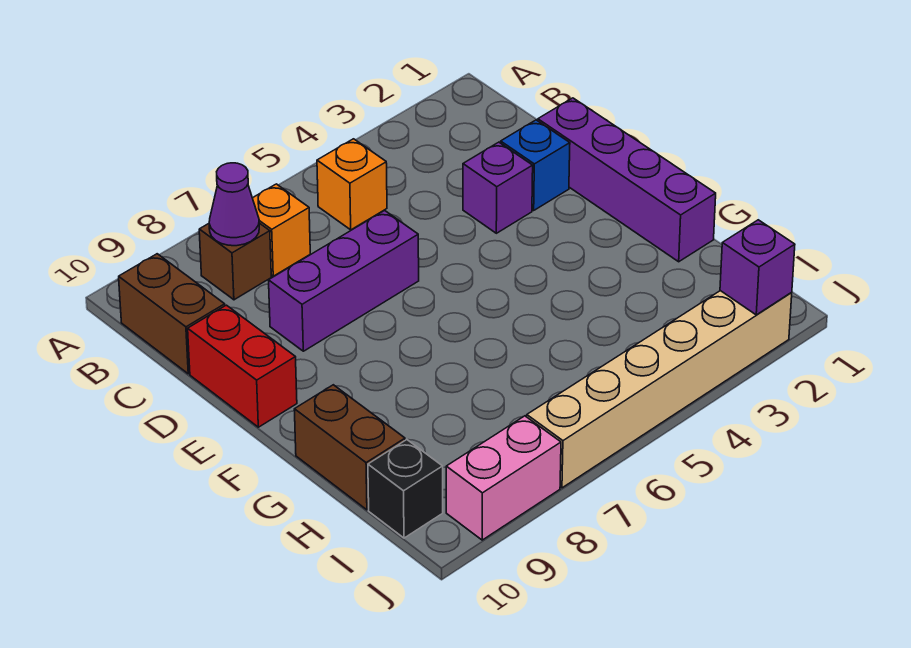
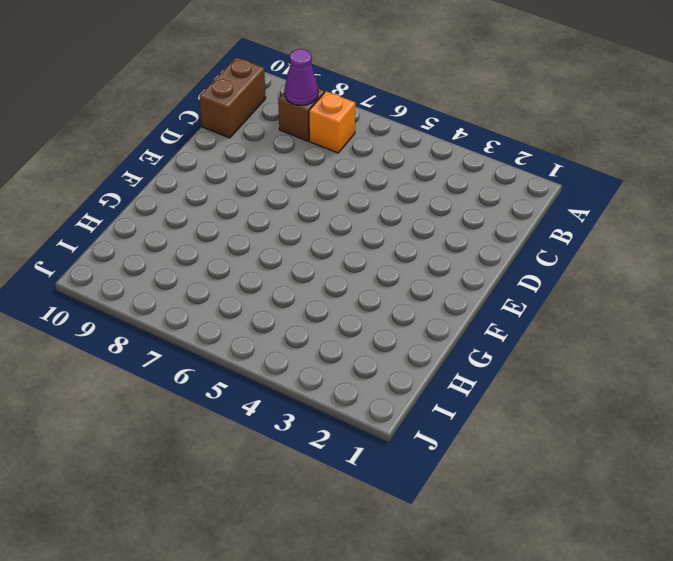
none -> orange brick B5 level 1
none -> purple brick D1:G1 level 1
none -> blue brick D2 level 1

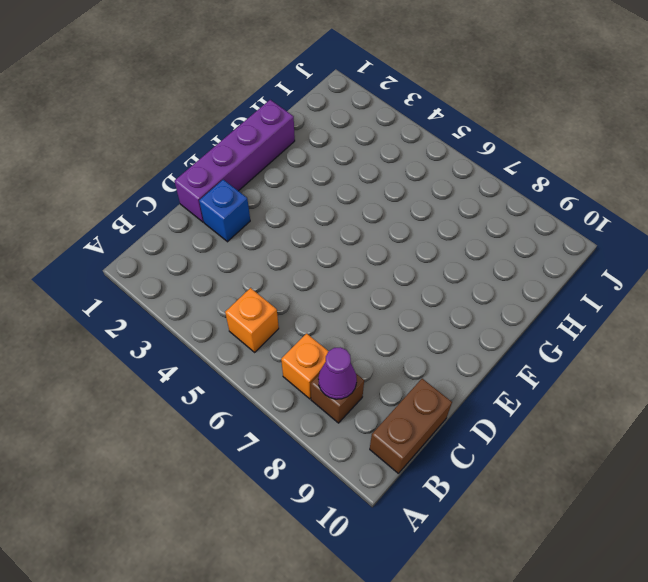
none -> purple brick D3 level 1
none -> purple brick D6:D8 level 1
none -> red brick D10:E10 level 1

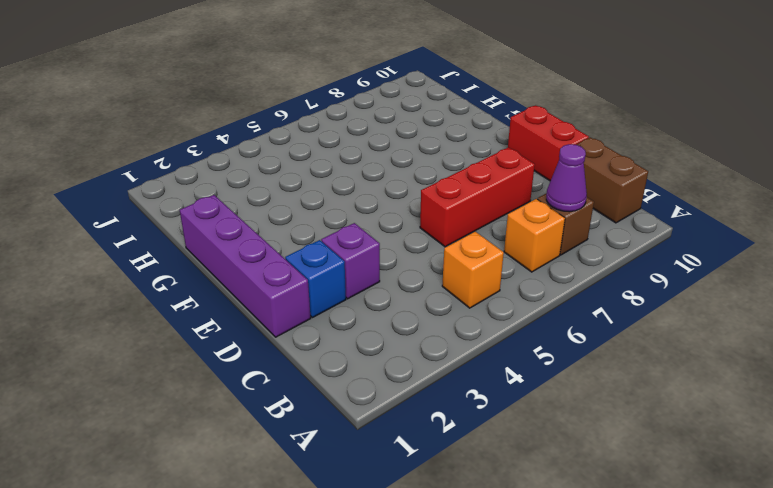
red brick D6:D8 level 1 -> purple brick D6:D8 level 1
none -> brown brick G10:H10 level 1
none -> black brick I10 level 1
none -> tan brick J2:J7 level 1

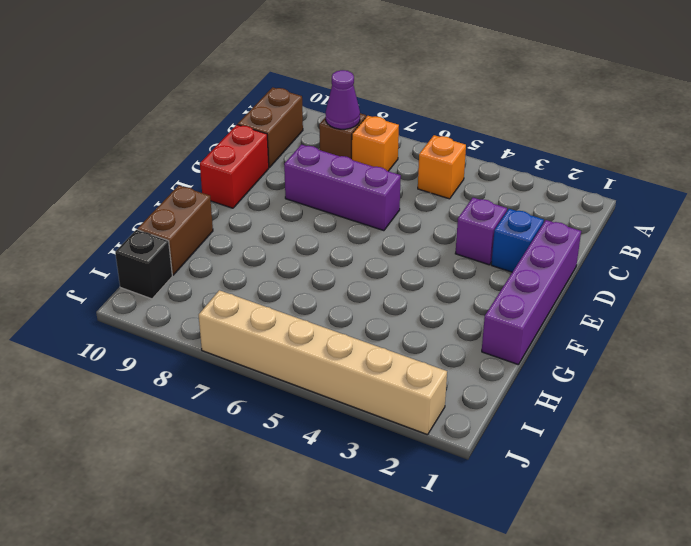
none -> pink brick J8:J9 level 1
none -> purple brick J2 level 2

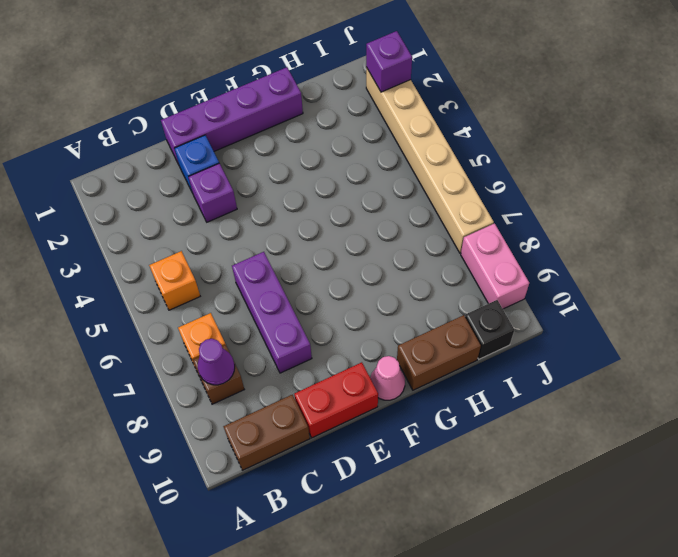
pink cone F10 level 1 -> none

